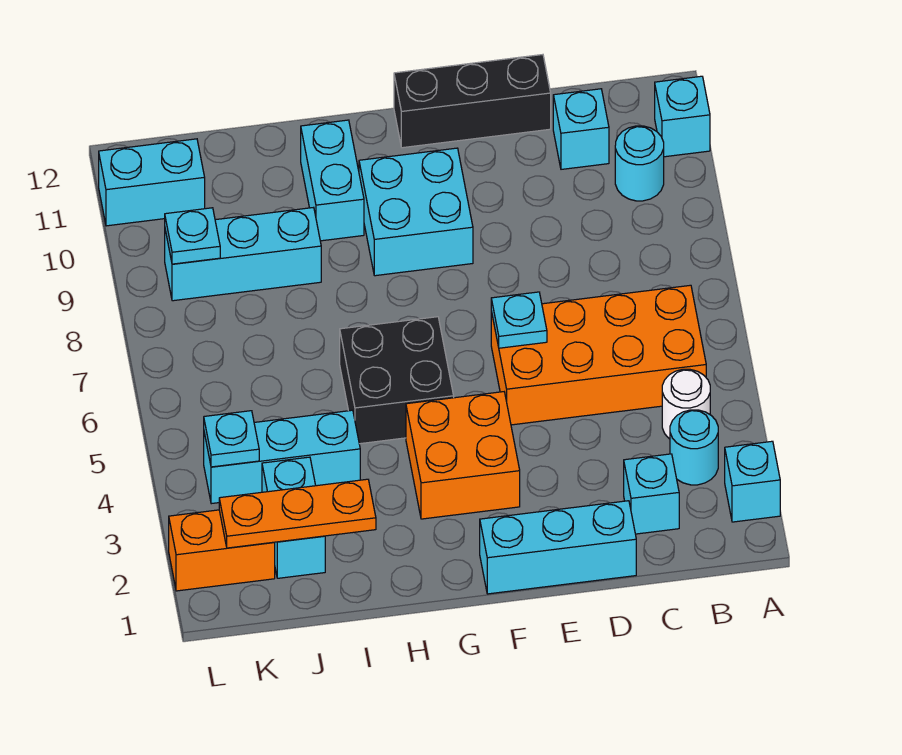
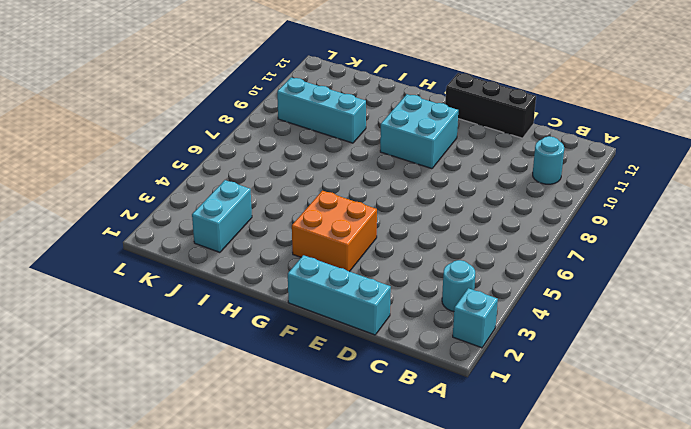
none -> cyan brick A11 level 1
none -> white round brick B4 level 1
none -> orange brick B5:E6 level 1

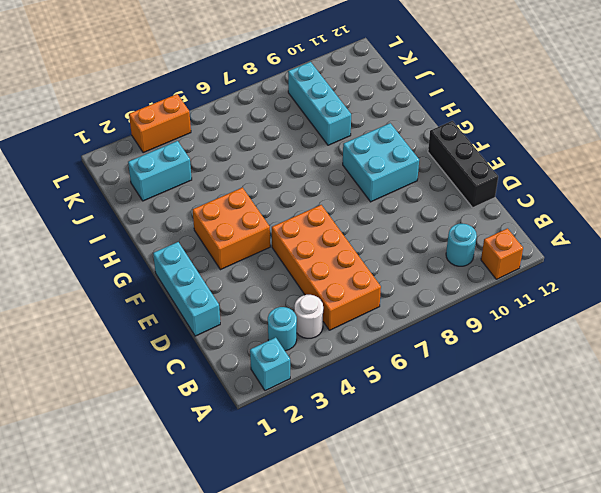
orange brick A11 level 1 -> cyan brick A11 level 1
orange brick L3:L4 level 1 -> orange brick K2:L2 level 1
none -> cyan brick C2 level 1
none -> cyan brick C11 level 1
none -> black brick G5:H6 level 1

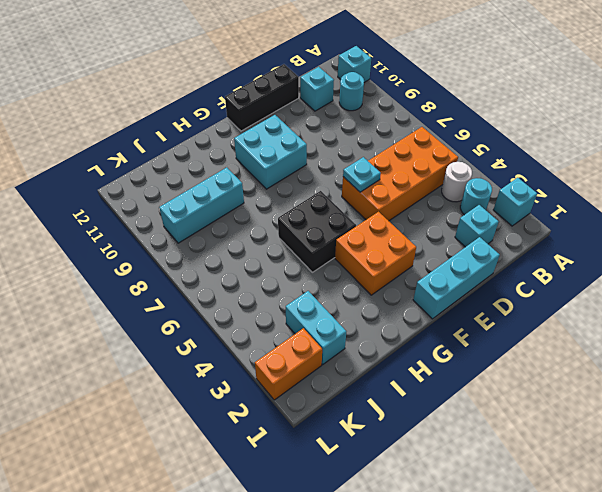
none -> cyan brick H10:H11 level 1
none -> cyan brick I4:K4 level 1
none -> cyan brick K11:L11 level 1

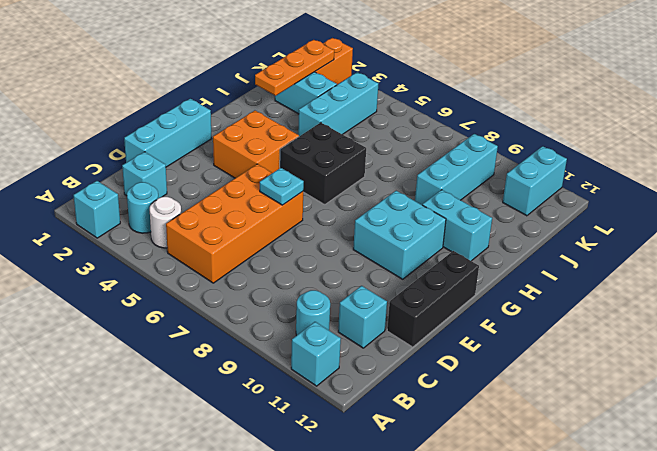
none -> cyan plate K4 level 2
none -> cyan plate K9 level 2

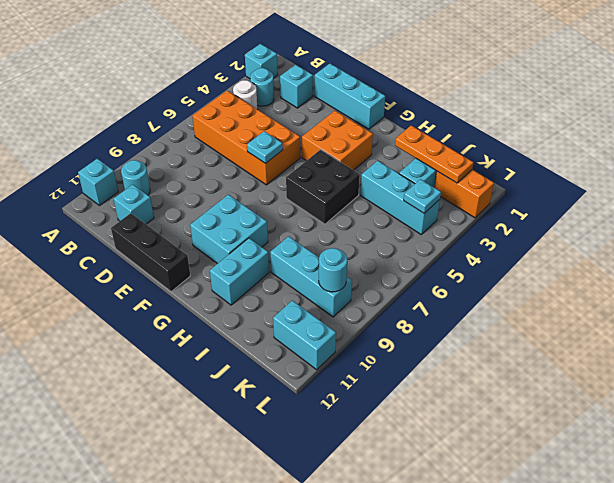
cyan round brick K9 level 2 -> cyan plate K9 level 2

